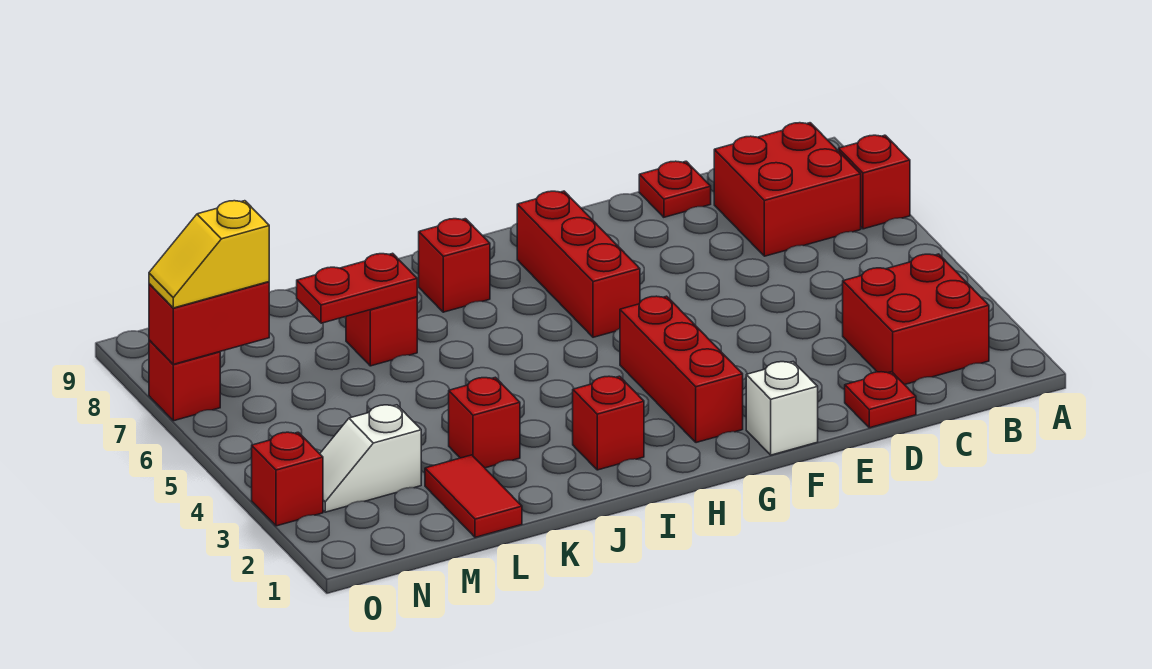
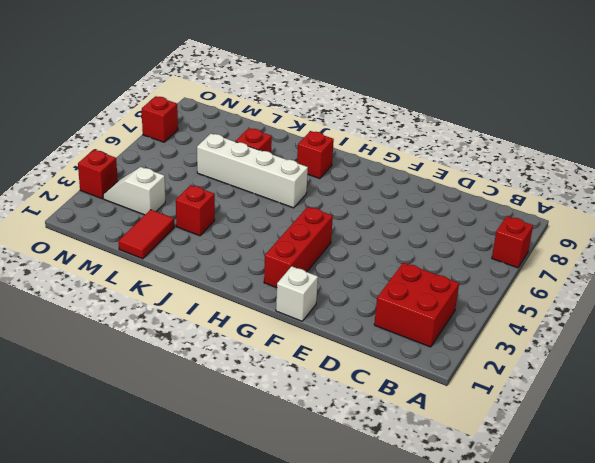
white brick I6:L6 level 1 -> none
none -> red brick B7:C8 level 1
none -> red plate D1 level 1
none -> red plate D9 level 1

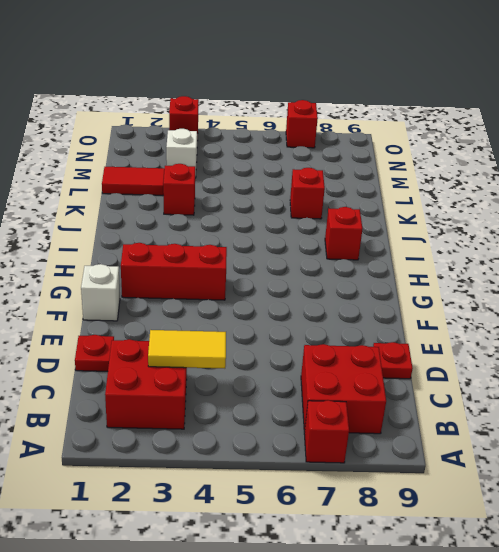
yellow tile C3:C4 level 2 -> none
none -> red brick G6:G8 level 1
none -> red brick I2 level 1
none -> red plate K7:L7 level 2

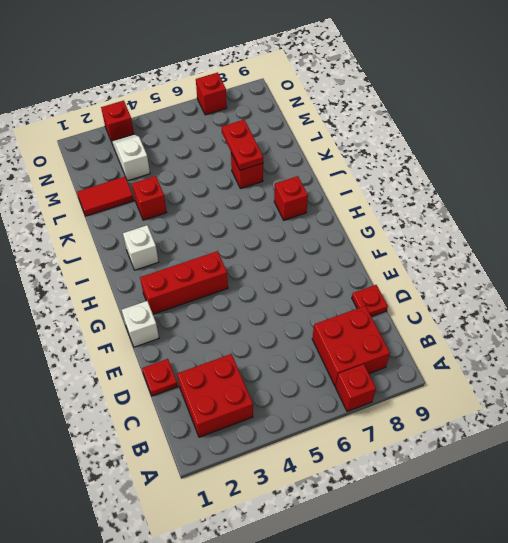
white brick I2 level 1 -> red brick I2 level 1
none -> red brick G6:G8 level 1
none -> red brick N7:O7 level 2
none -> yellow slope N7:O7 level 3 top N

